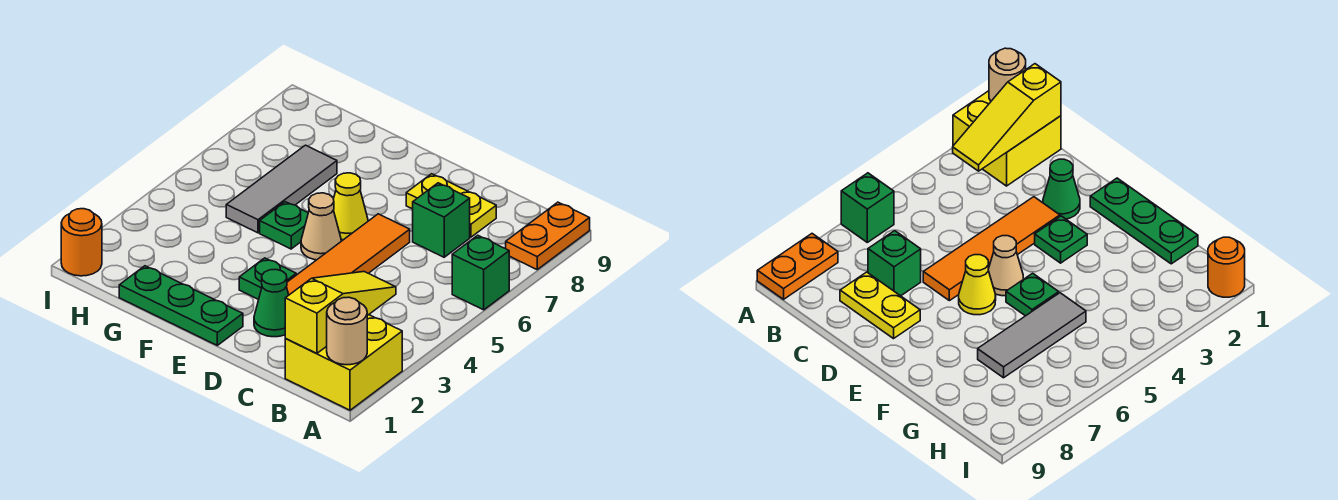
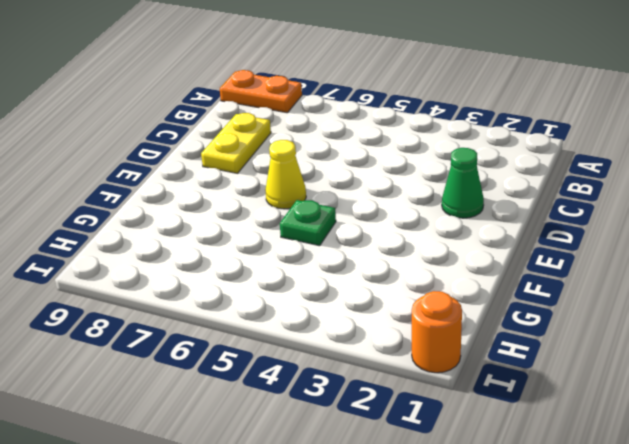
none -> yellow brick A1:B2 level 1
none -> green brick A6 level 1
none -> green brick C7 level 1

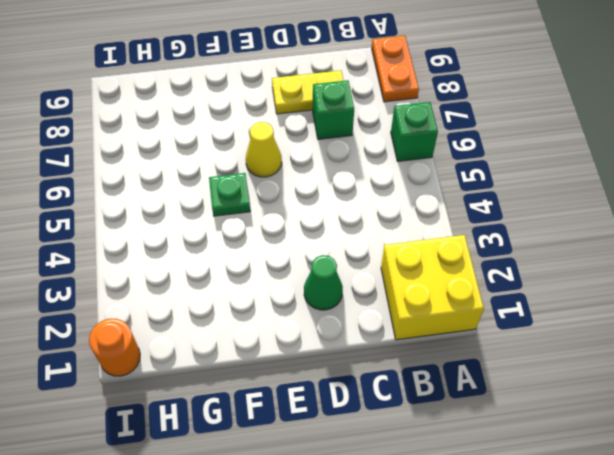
none -> orange tile D3:D6 level 1
none -> green plate E1:G1 level 1
none -> green plate E3 level 1

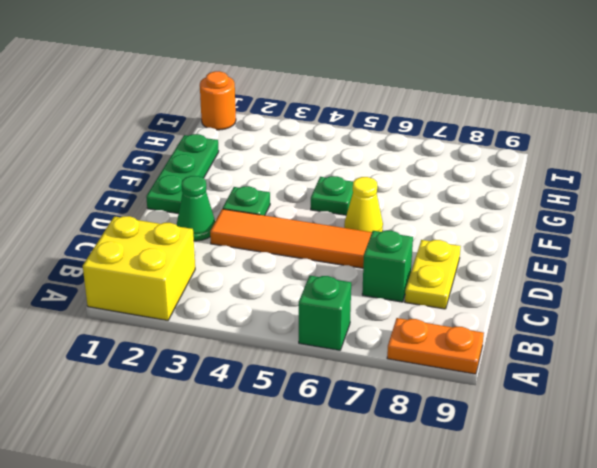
none -> tan cone E5 level 1
none -> grey tile G5:G7 level 1
none -> tan round brick A1 level 2

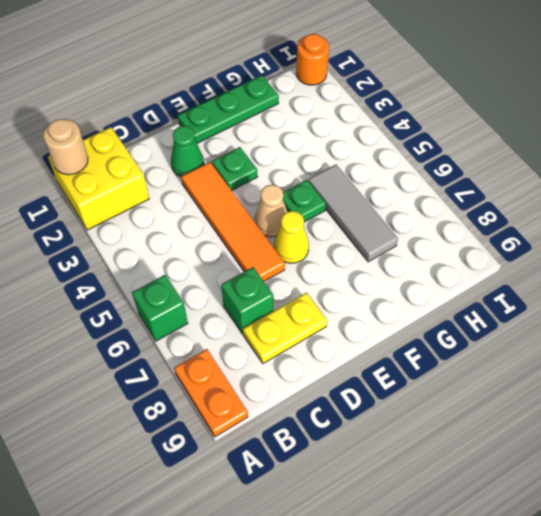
none -> yellow slope B1:B3 level 2 top 1

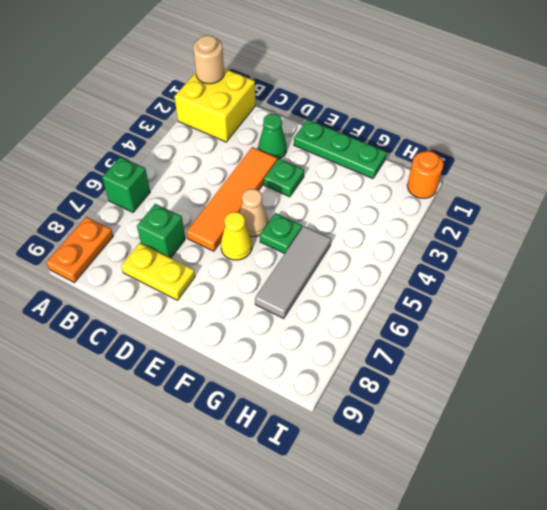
none -> yellow slope B1:B3 level 2 top 1

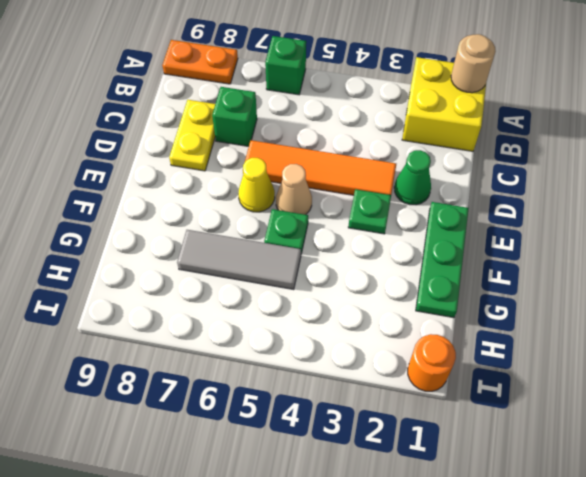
none -> yellow slope B1:B3 level 2 top 1

